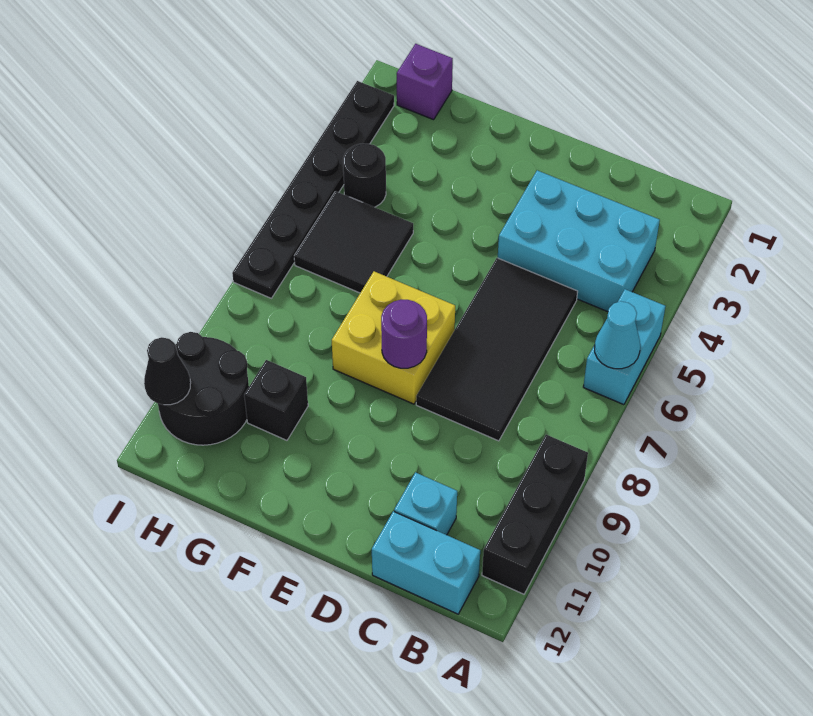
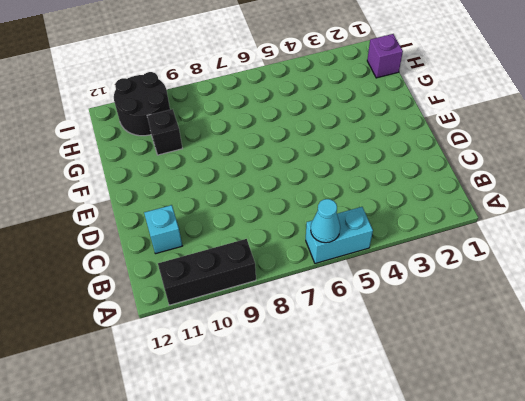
none -> cyan brick B3:D4 level 1
none -> cyan brick B12:C12 level 1
none -> black tile C5:D8 level 1

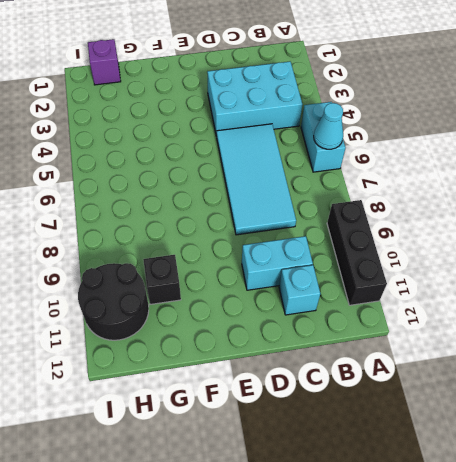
cyan tile C5:D8 level 1 -> black tile C5:D8 level 1
cyan brick C10:D10 level 1 -> cyan brick B12:C12 level 1
none -> yellow brick E7:F8 level 1
none -> black tile G5:H6 level 1
none -> black round brick H4 level 1

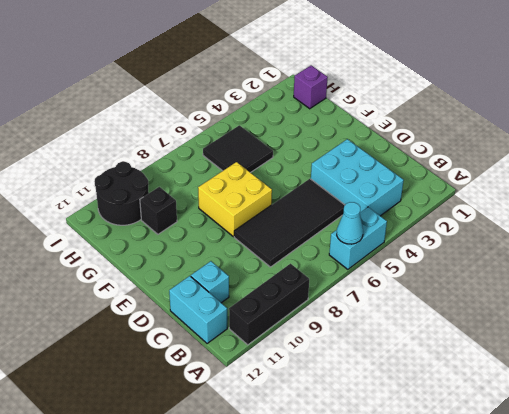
none -> black round brick H4 level 1
none -> black plate I2:I7 level 1
none -> purple round brick E8 level 2

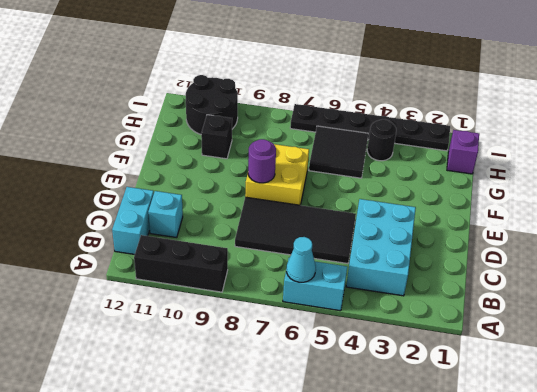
none -> black cone I11 level 2

